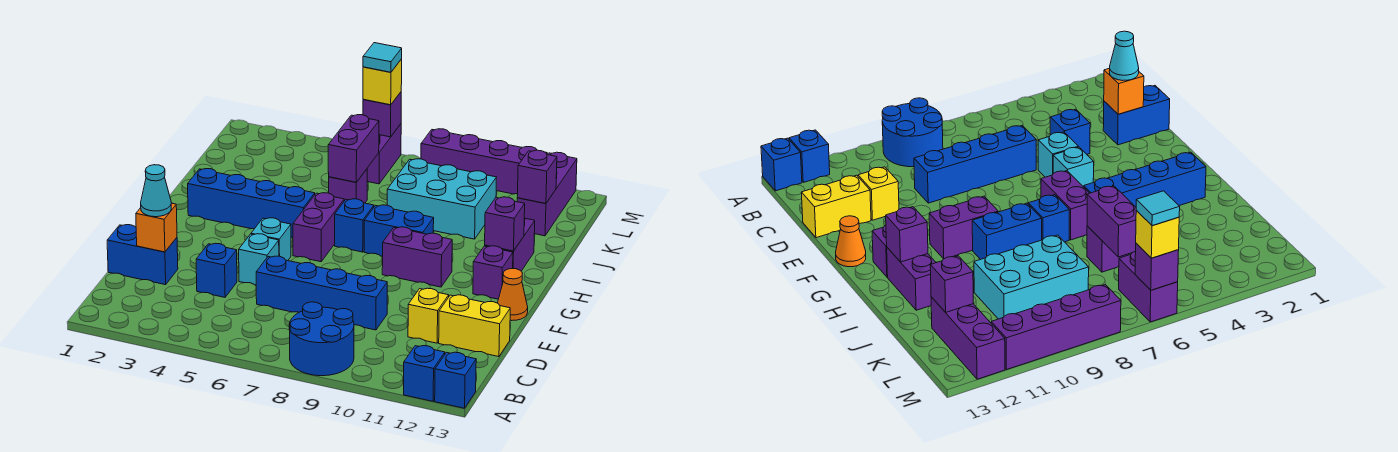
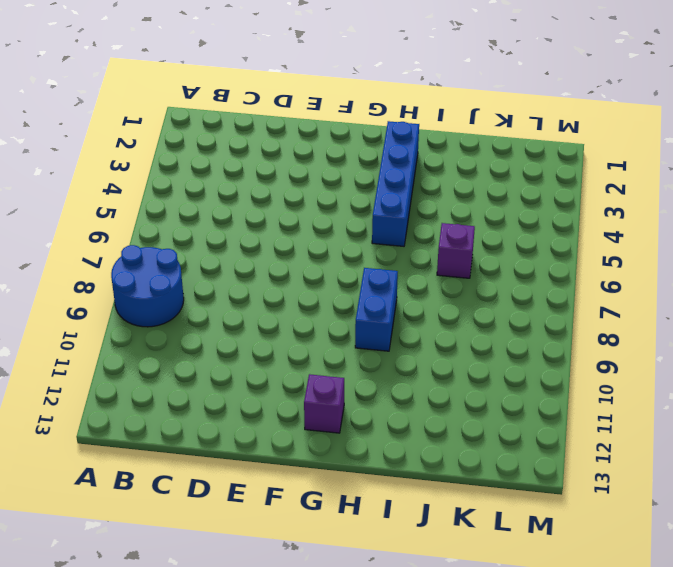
none -> blue brick A12 level 1
none -> blue brick A13 level 1
none -> blue brick D1:D2 level 1
none -> blue brick D4 level 1

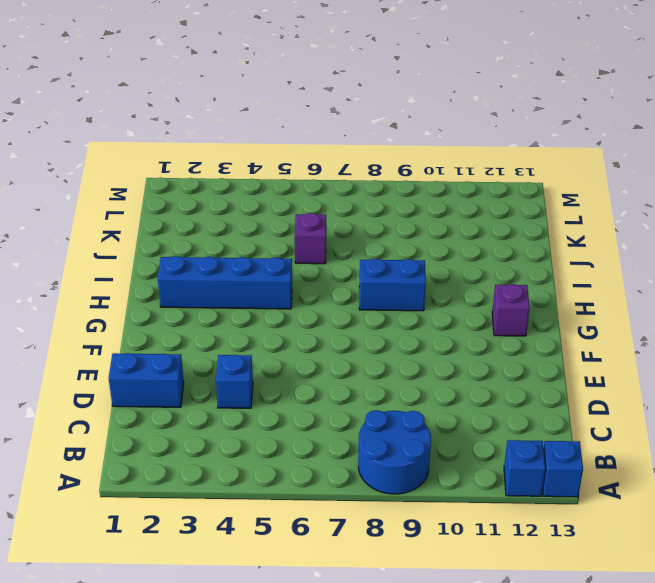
none -> blue brick D6:D9 level 1
none -> yellow brick D11 level 1
none -> yellow brick D12:D13 level 1
none -> cyan brick E5 level 1

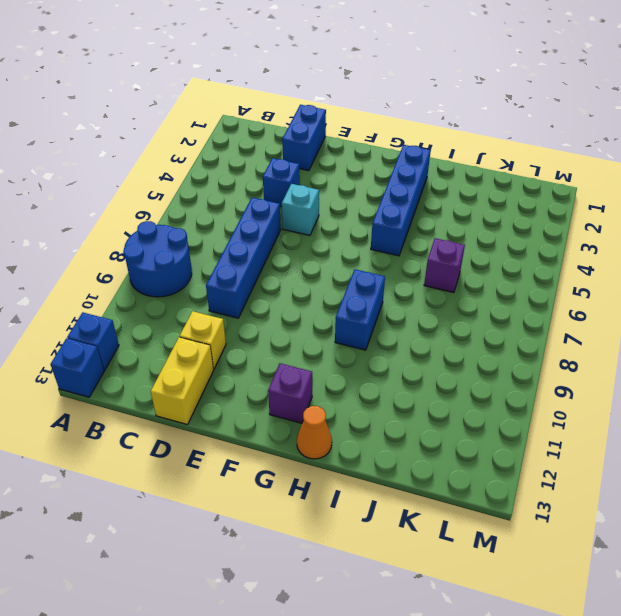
orange cone H13 level 1 -> orange cone F13 level 1
none -> cyan brick F5 level 1
none -> purple brick G6:H6 level 1
none -> purple brick G9:G10 level 1
none -> blue brick H7 level 1

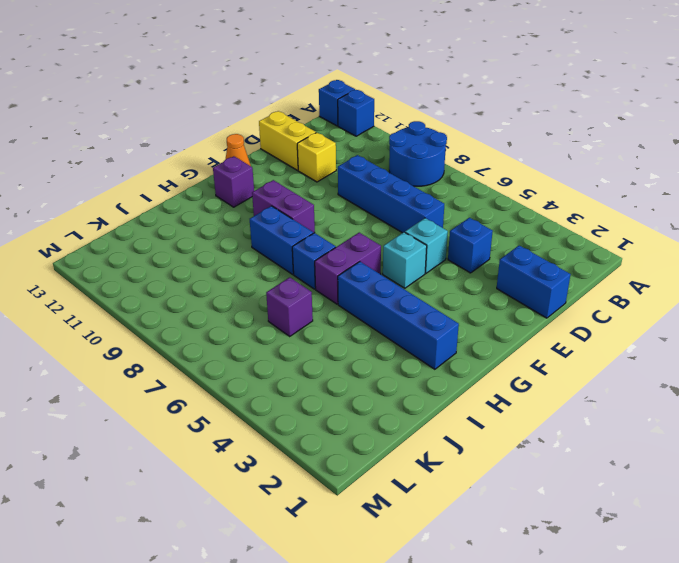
none -> purple brick H12:I12 level 1
none -> cyan brick J8:K10 level 1
none -> purple brick K12:M12 level 1
none -> purple brick L6:M6 level 1

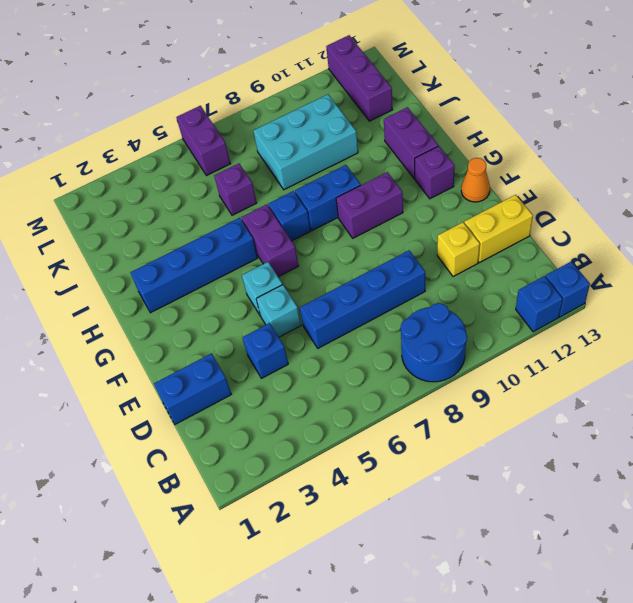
none -> purple brick M8:M11 level 1
none -> orange brick D2 level 2
none -> purple brick H12 level 2
none -> purple brick J6:K6 level 2

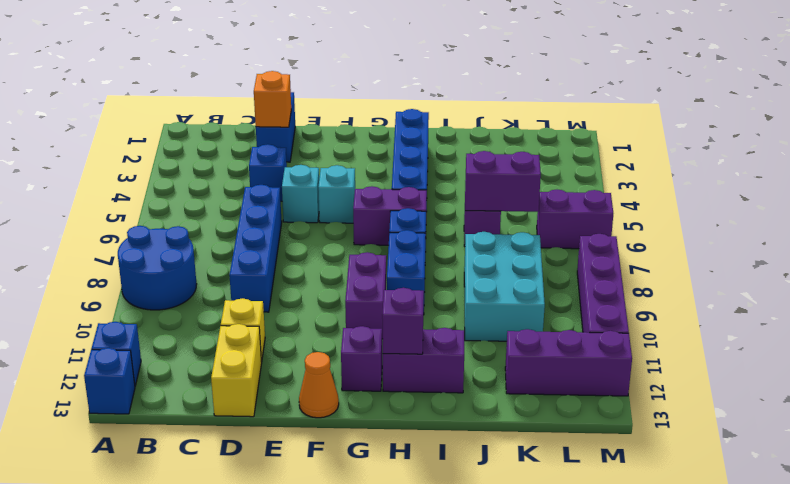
none -> purple brick K12 level 2
none -> purple brick M6 level 2
none -> cyan cone D2 level 3
none -> yellow brick M6 level 3

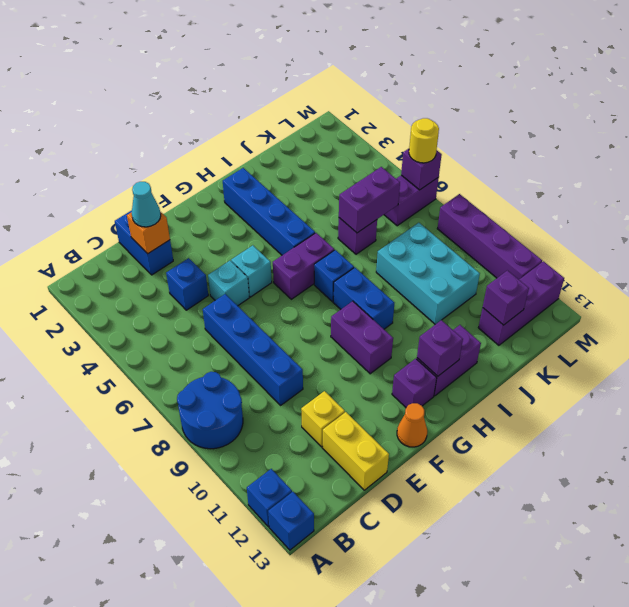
yellow round brick M6 level 3 -> yellow brick M6 level 3
none -> cyan tile M6 level 4

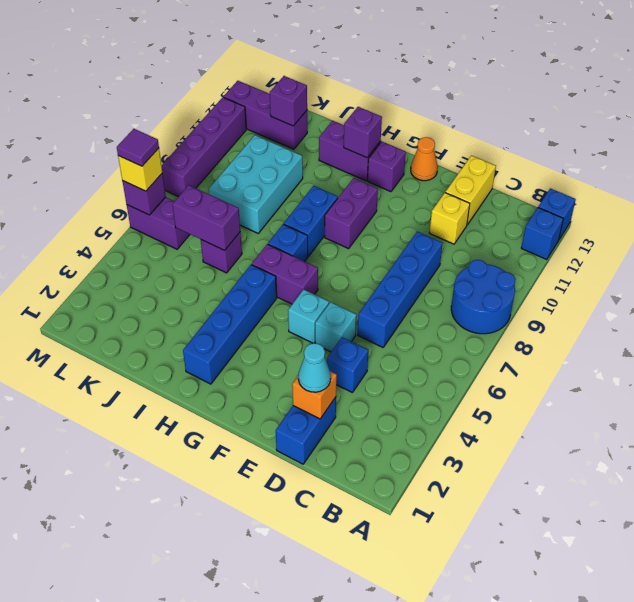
purple tile M6 level 4 -> cyan tile M6 level 4

